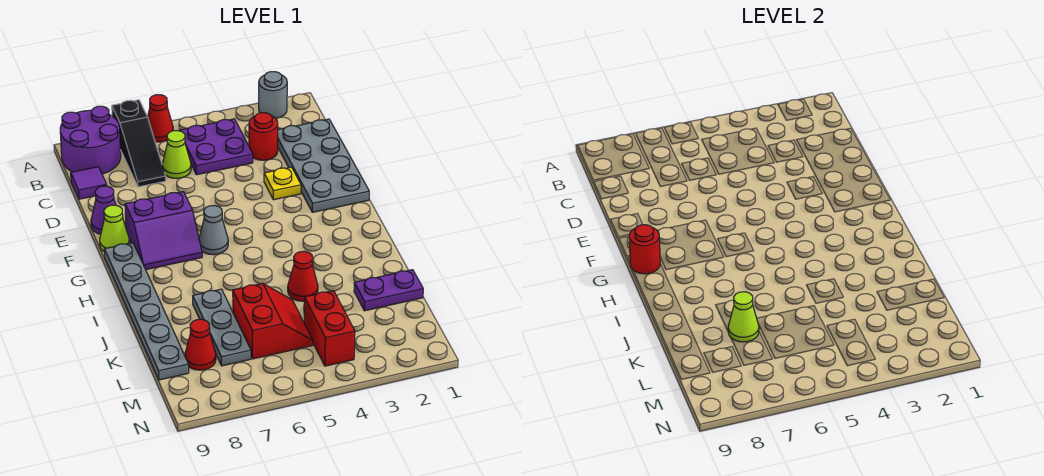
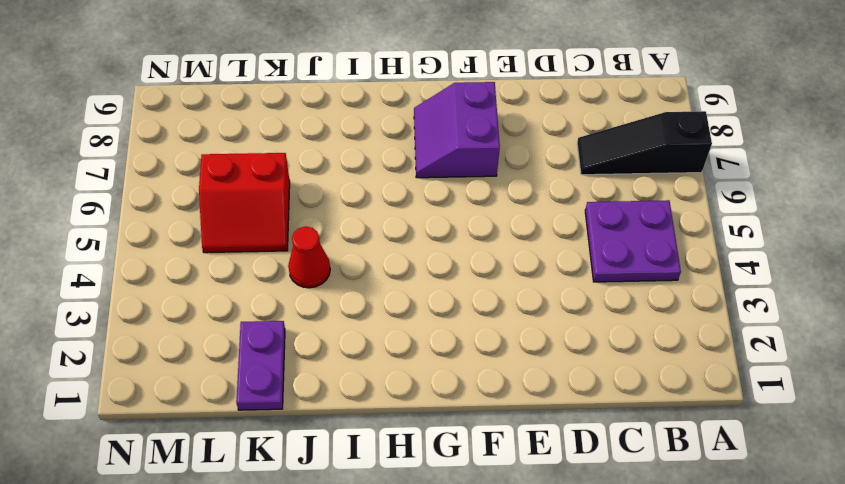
none -> grey round brick A2 level 1
none -> red cone A6 level 1
none -> purple round brick A8:B9 level 1

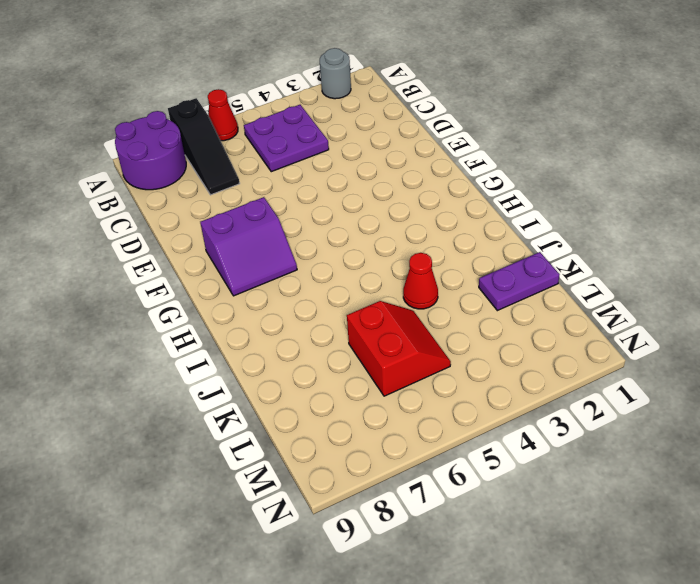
none -> grey plate C1:F2 level 1
none -> red round brick C3 level 1
none -> lime cone C6 level 1

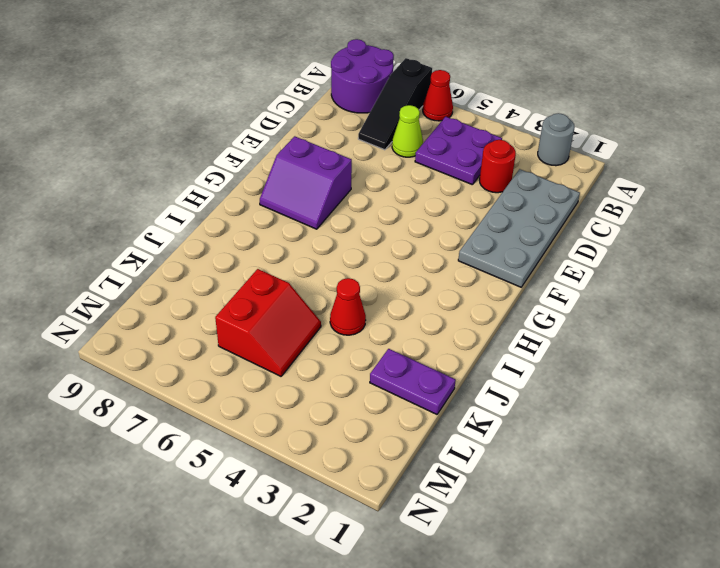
none -> purple tile C9 level 1
none -> yellow plate E3 level 1
none -> purple cone E9 level 1

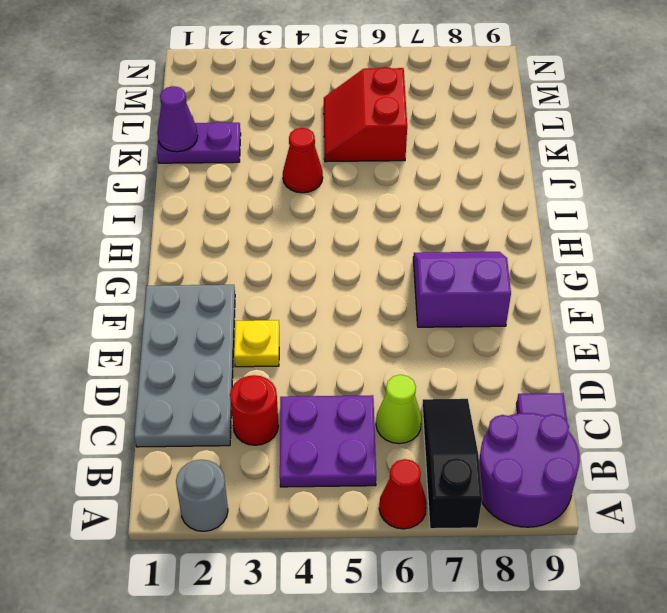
purple cone K1 level 2 -> purple cone E9 level 1
none -> lime cone F9 level 1
none -> grey cone G6 level 1
none -> grey plate G9:L9 level 1

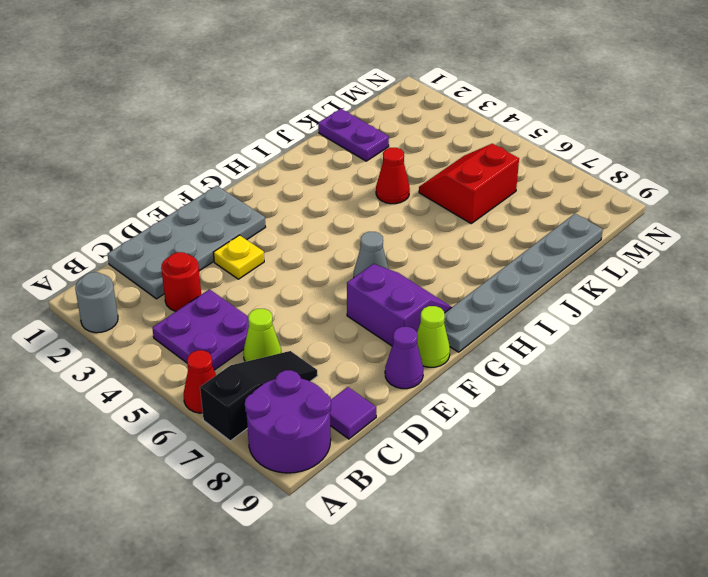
none -> grey plate J7:L7 level 1
none -> red brick L4:M4 level 1
none -> red cone L8 level 1

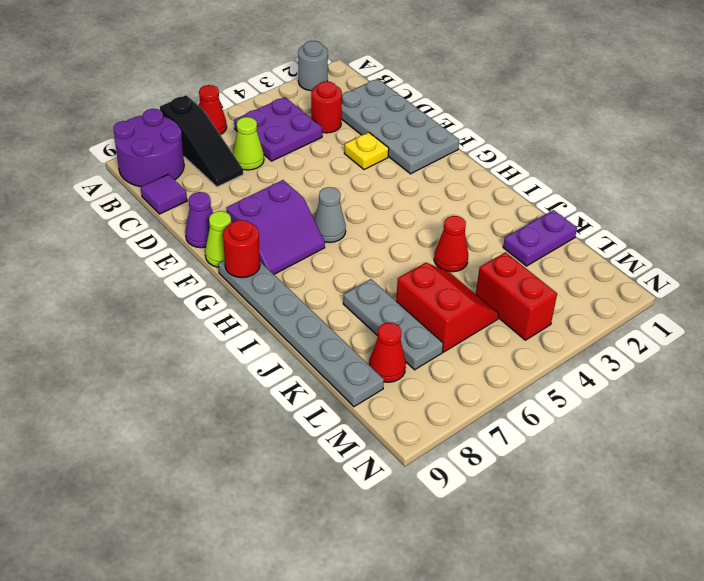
none -> lime cone K7 level 2

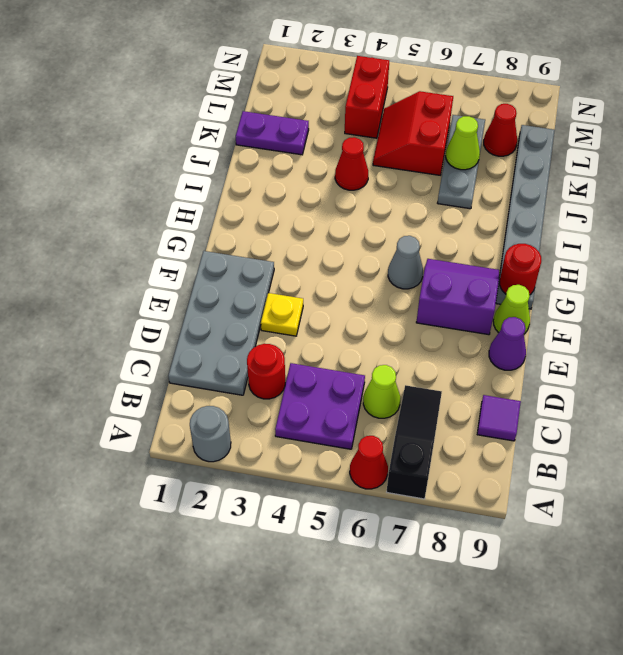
none -> purple round brick A8:B9 level 1

